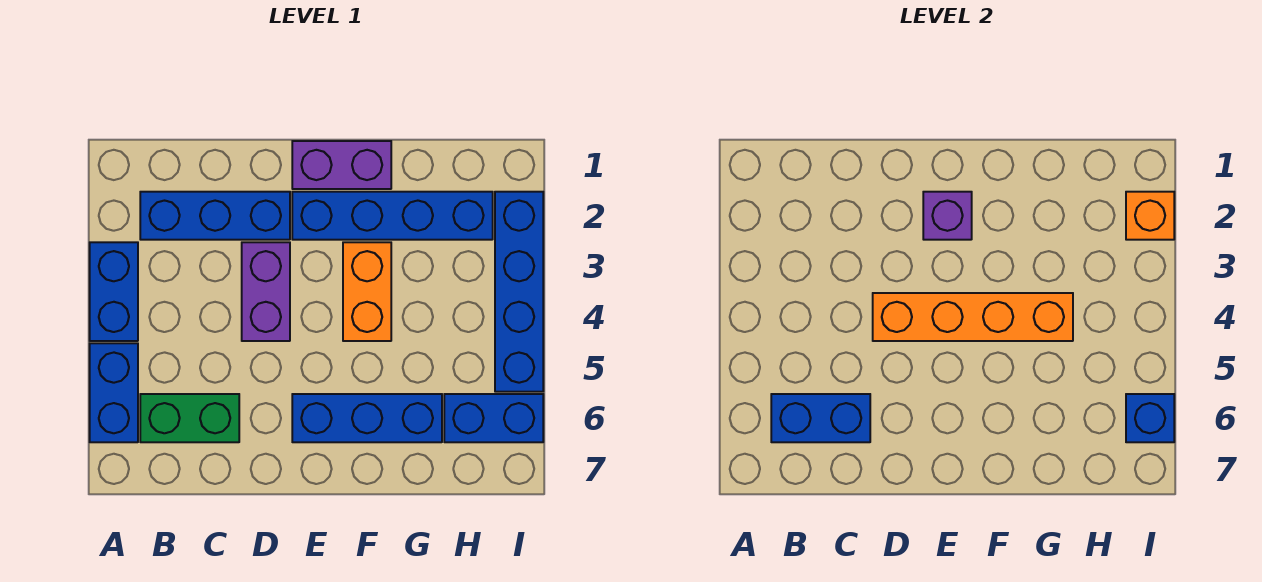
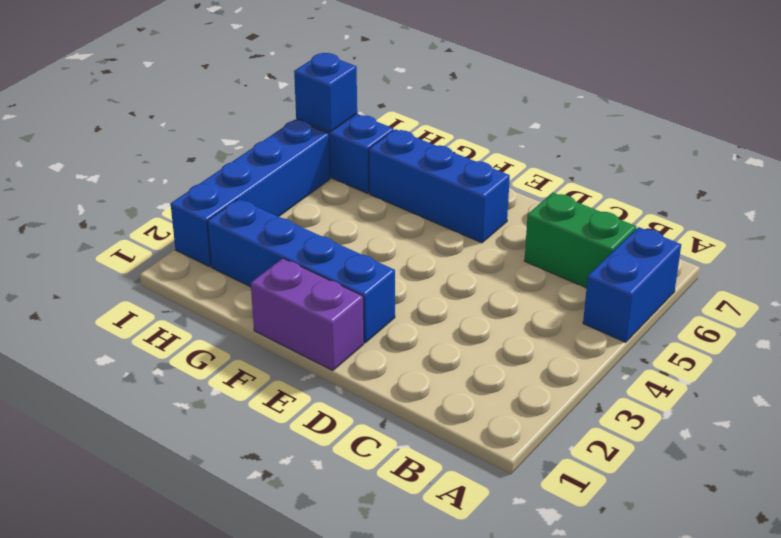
none -> blue brick A3:A4 level 1
none -> blue brick B2:D2 level 1
none -> purple brick D3:D4 level 1

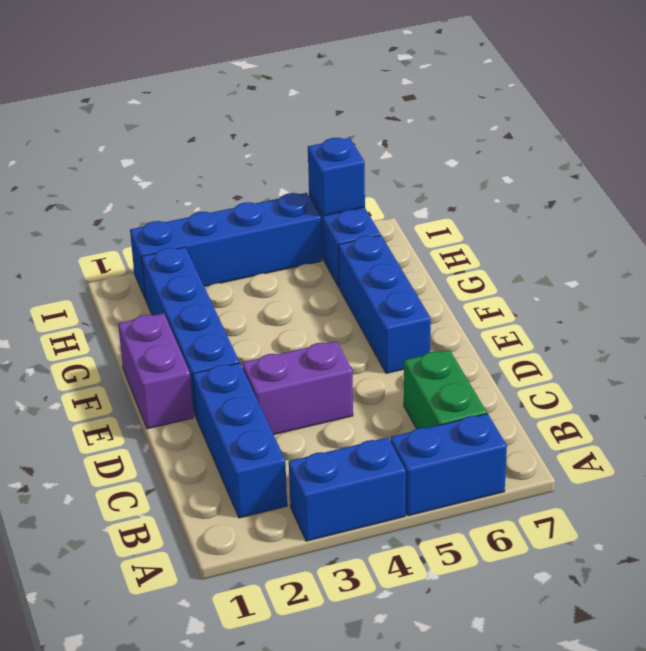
none -> orange brick F3:F4 level 1
none -> blue brick B6:C6 level 2
none -> orange brick D4:G4 level 2

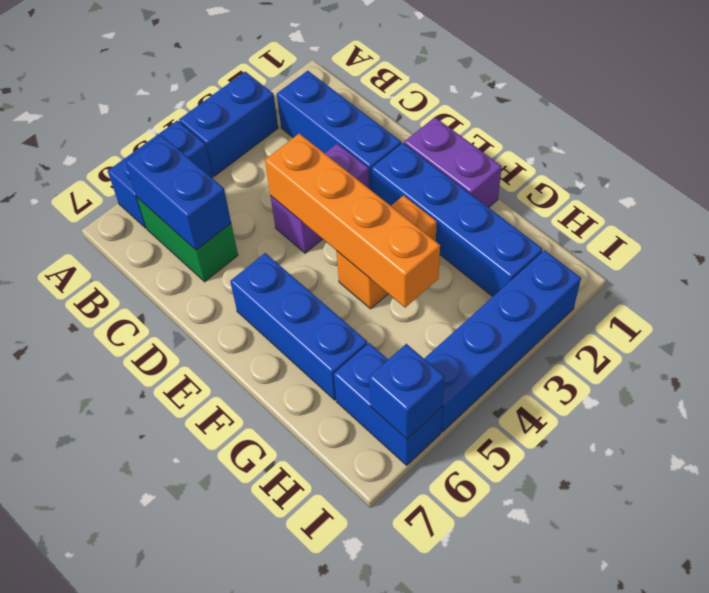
none -> purple brick E2 level 2
none -> orange brick I2 level 2

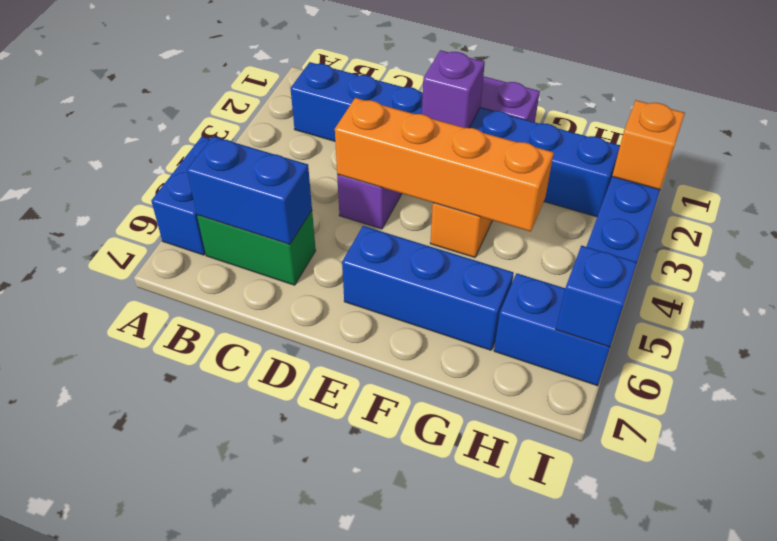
none -> blue brick A3:A4 level 1

